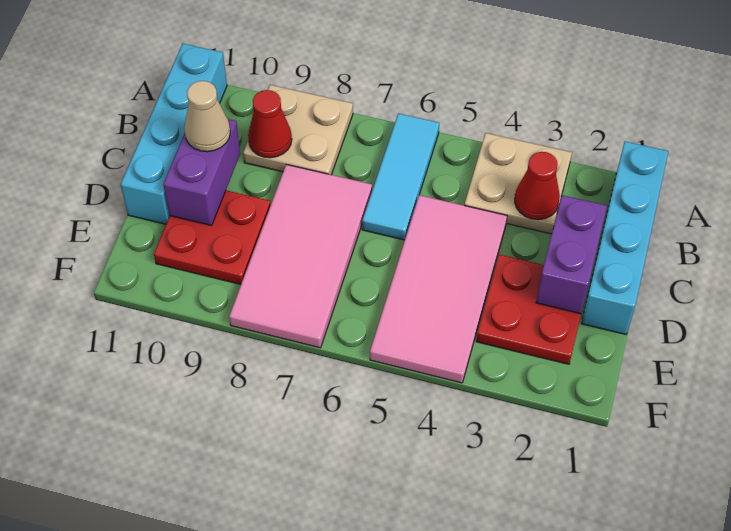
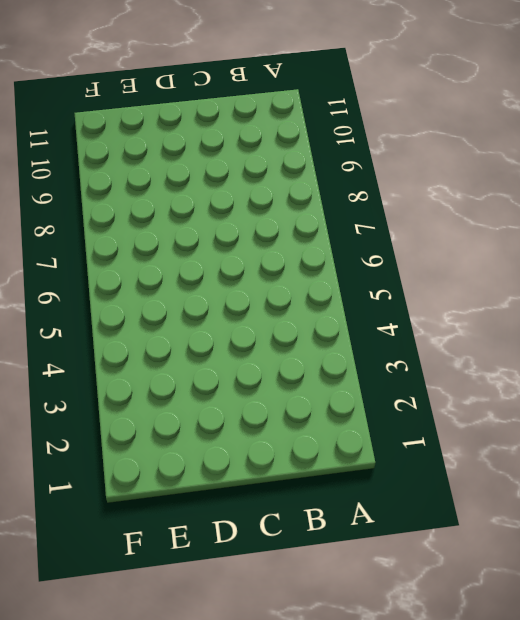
none -> cyan brick A1:D1 level 1
none -> tan plate A3:B4 level 1
none -> cyan tile A6:C6 level 1

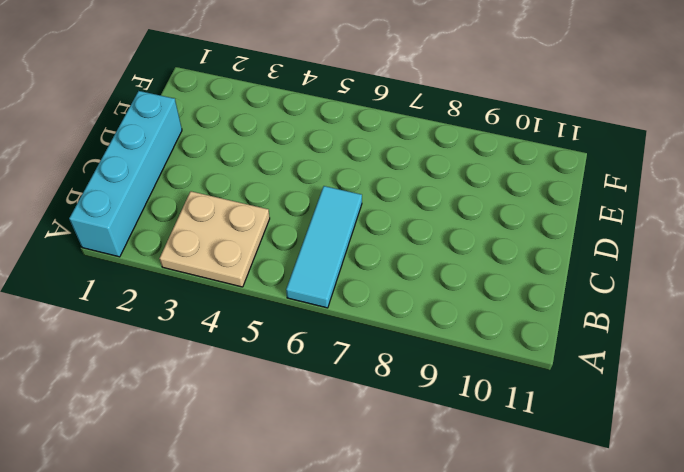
none -> tan plate A8:B9 level 1
none -> cyan brick A11:D11 level 1
none -> pink tile C4:F5 level 1

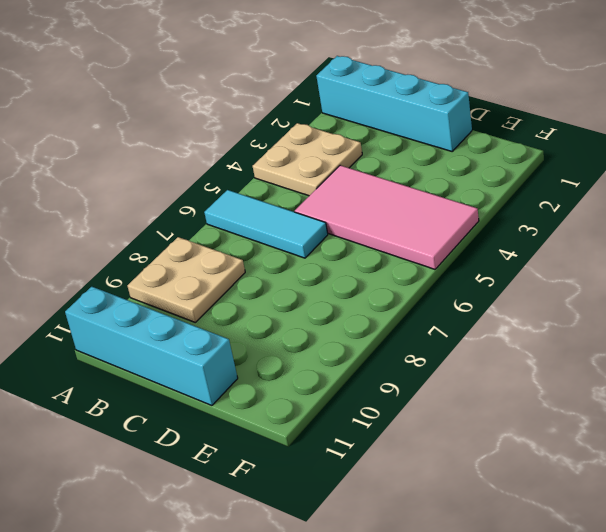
none -> pink tile C7:F8 level 1
none -> red plate D2:E3 level 1
none -> red plate D9:E10 level 1

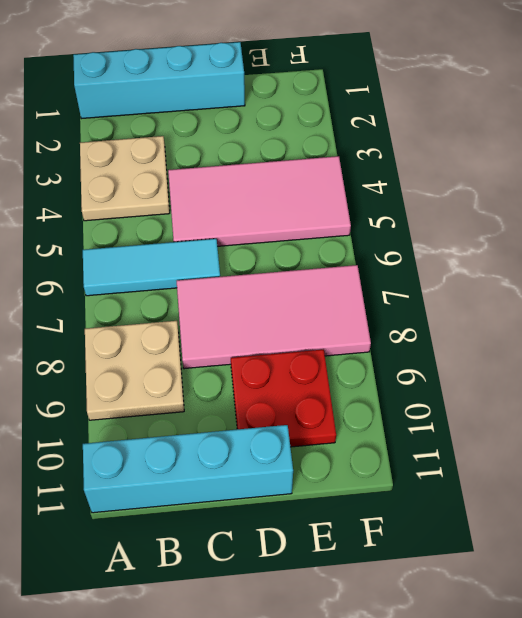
none -> red plate D2:E3 level 1
none -> red cone B3 level 2
none -> red cone B9 level 2

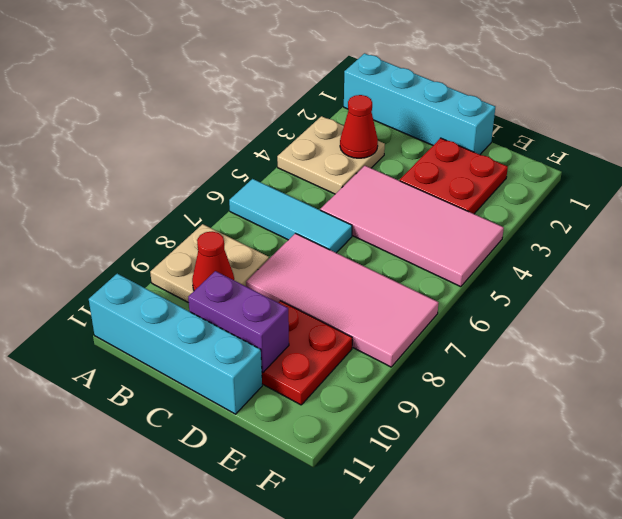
none -> purple brick C2:D2 level 2
none -> tan cone C10 level 3

